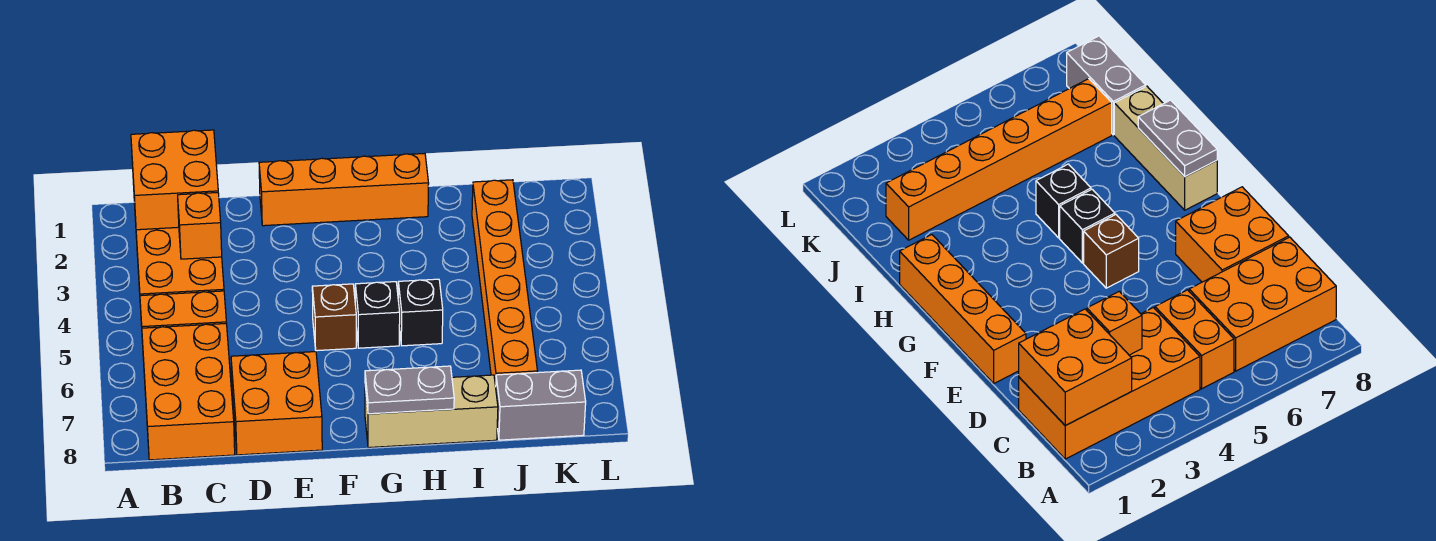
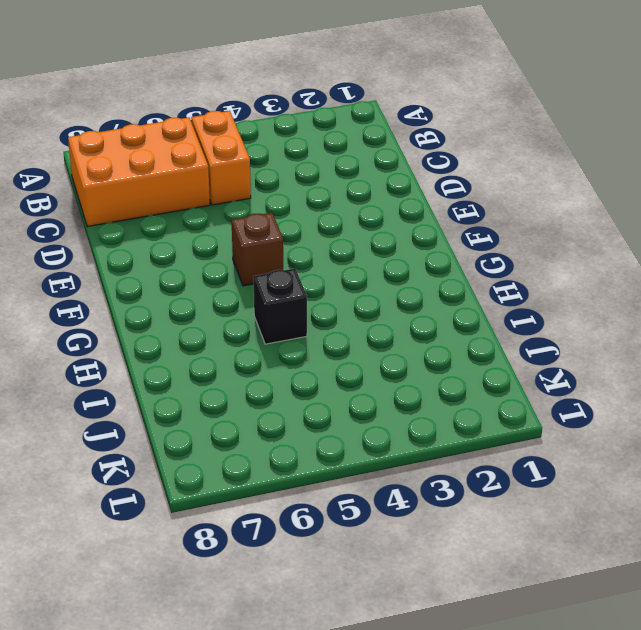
none -> orange brick B1:C4 level 1
none -> orange brick D7:E8 level 1
none -> orange brick E1:H1 level 1

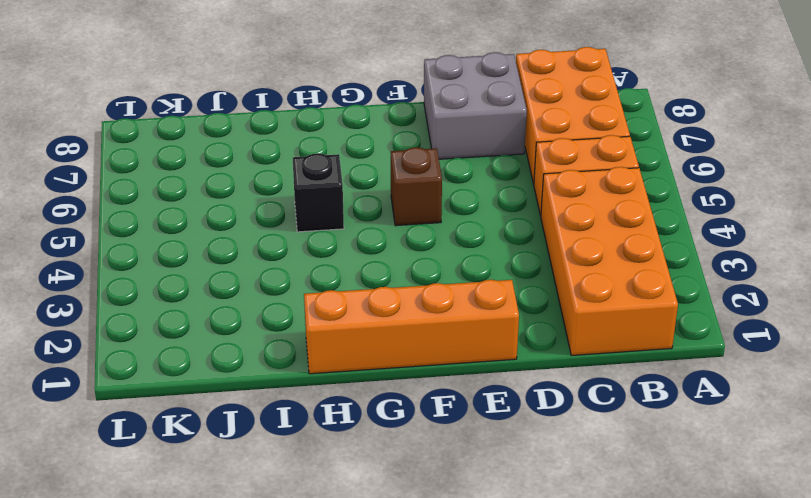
grey brick D7:E8 level 1 -> orange brick D7:E8 level 1
none -> black brick G5 level 1
none -> tan brick G8:I8 level 1
none -> orange brick J2:J7 level 1

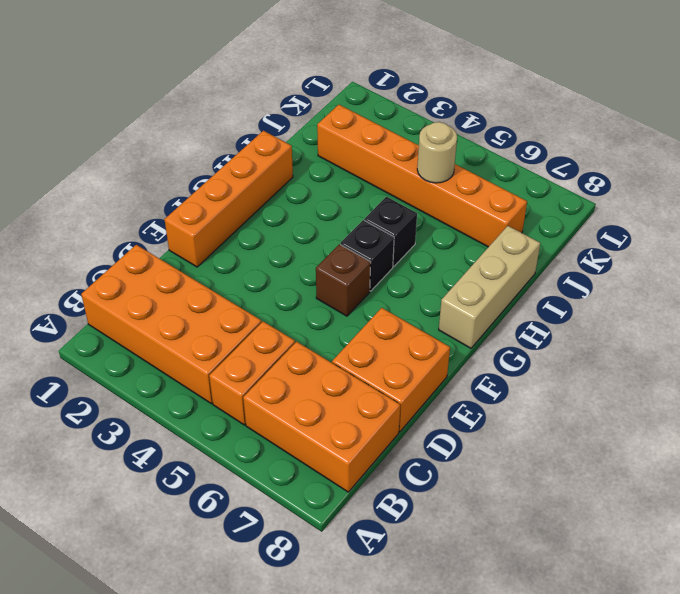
tan round brick J5 level 2 -> none
none -> grey brick J8:K8 level 1
none -> orange brick B1:C2 level 2
none -> orange brick C3 level 2

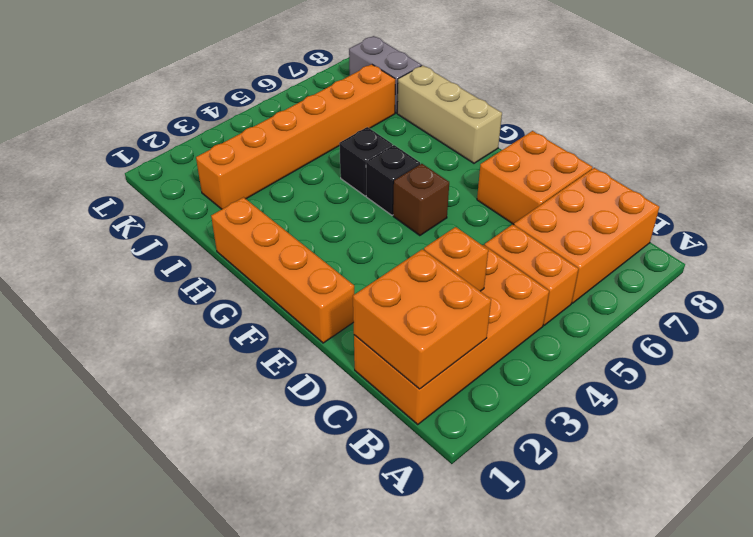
none -> grey plate G8:H8 level 2

